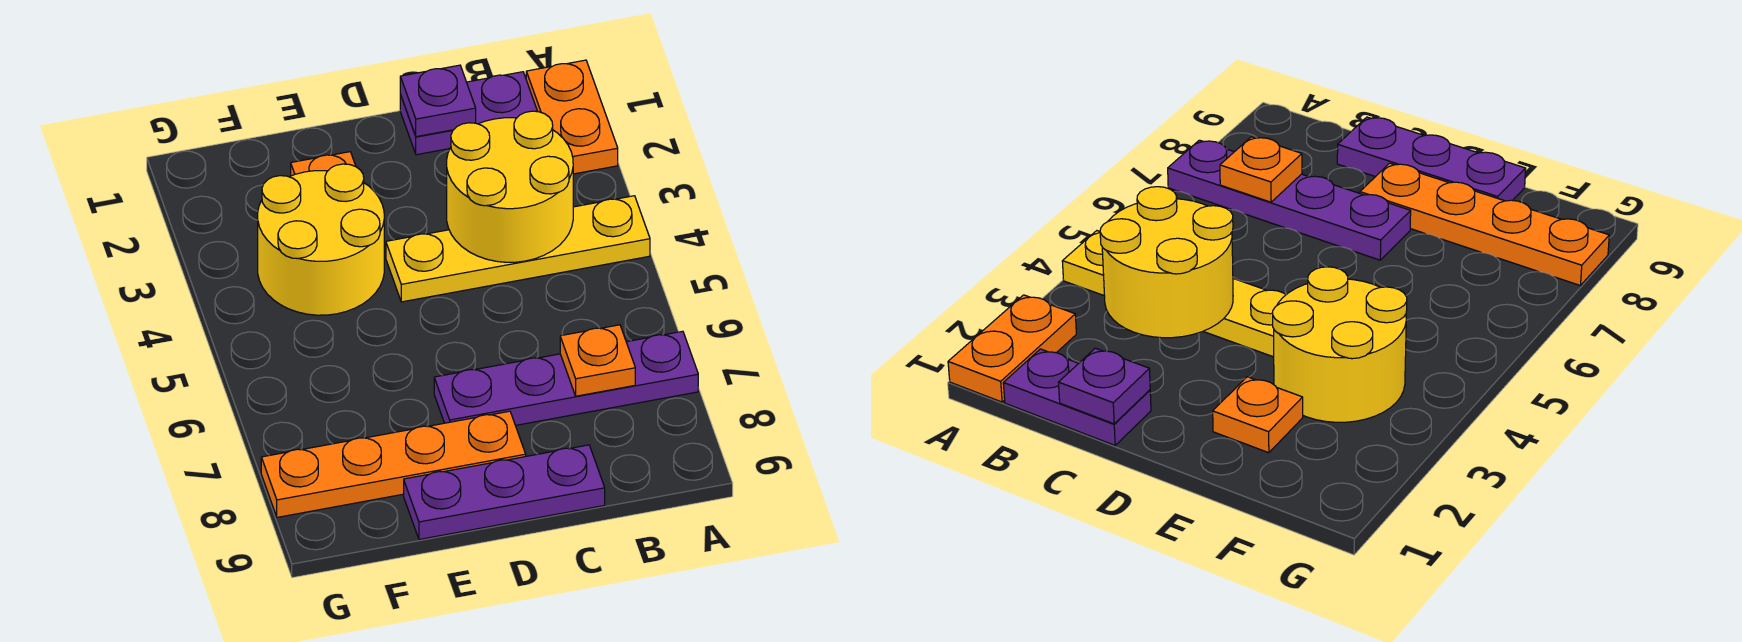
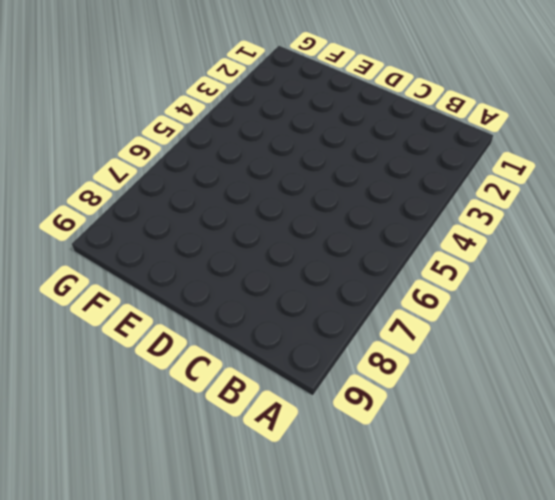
none -> orange plate A1:A2 level 1
none -> yellow plate A4:D4 level 1

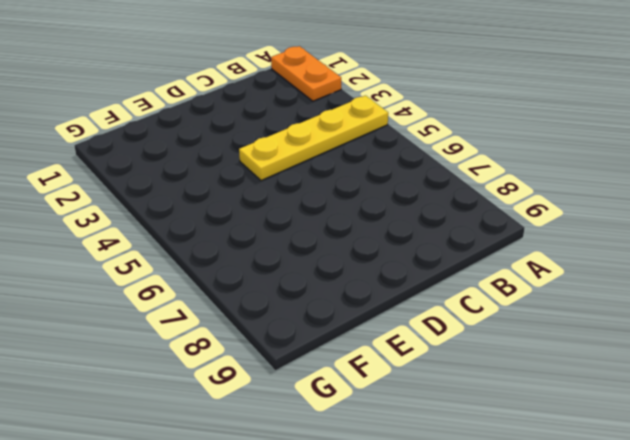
none -> purple plate A7:D7 level 1
none -> purple plate B1:C1 level 1

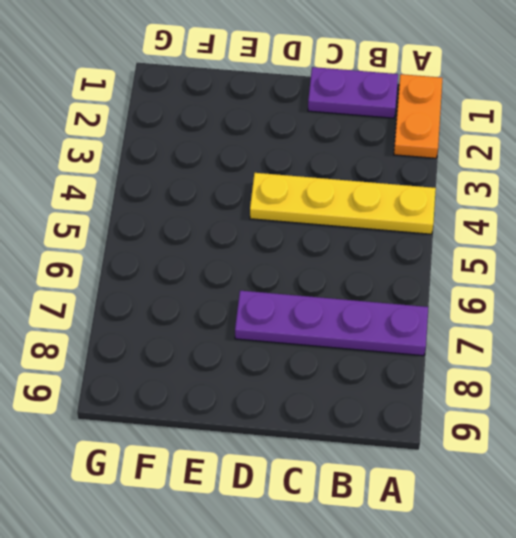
none -> purple plate C9:E9 level 1
none -> orange plate D8:G8 level 1

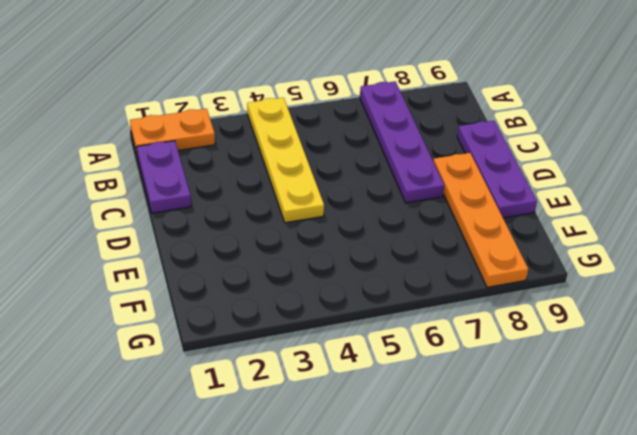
none -> orange plate E2 level 1
none -> yellow round brick E3:F4 level 1

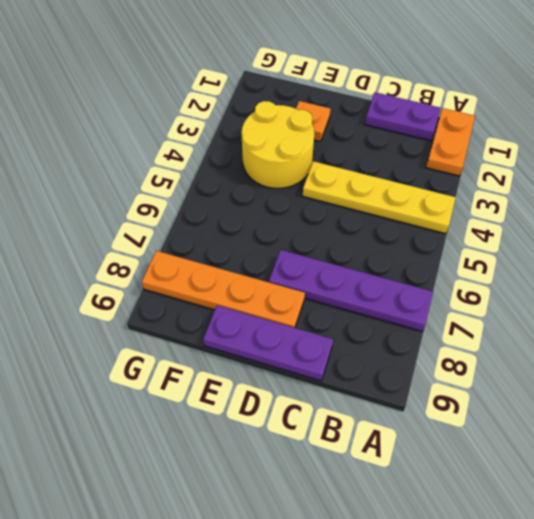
none -> yellow round brick B3:C4 level 2
none -> orange plate B7 level 2

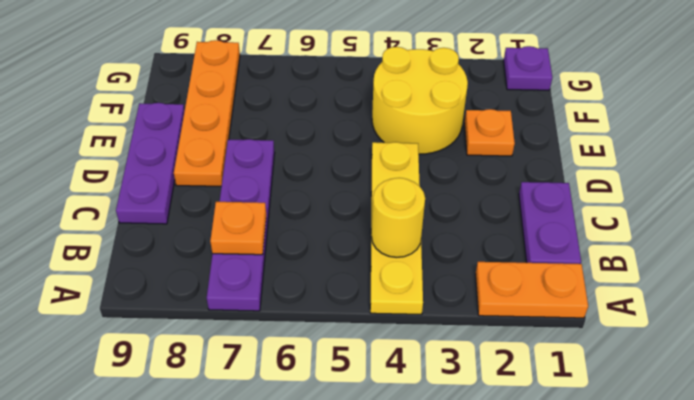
yellow round brick B4 level 2 -> yellow round brick B3:C4 level 2
purple plate G1 level 1 -> purple plate C1 level 2

